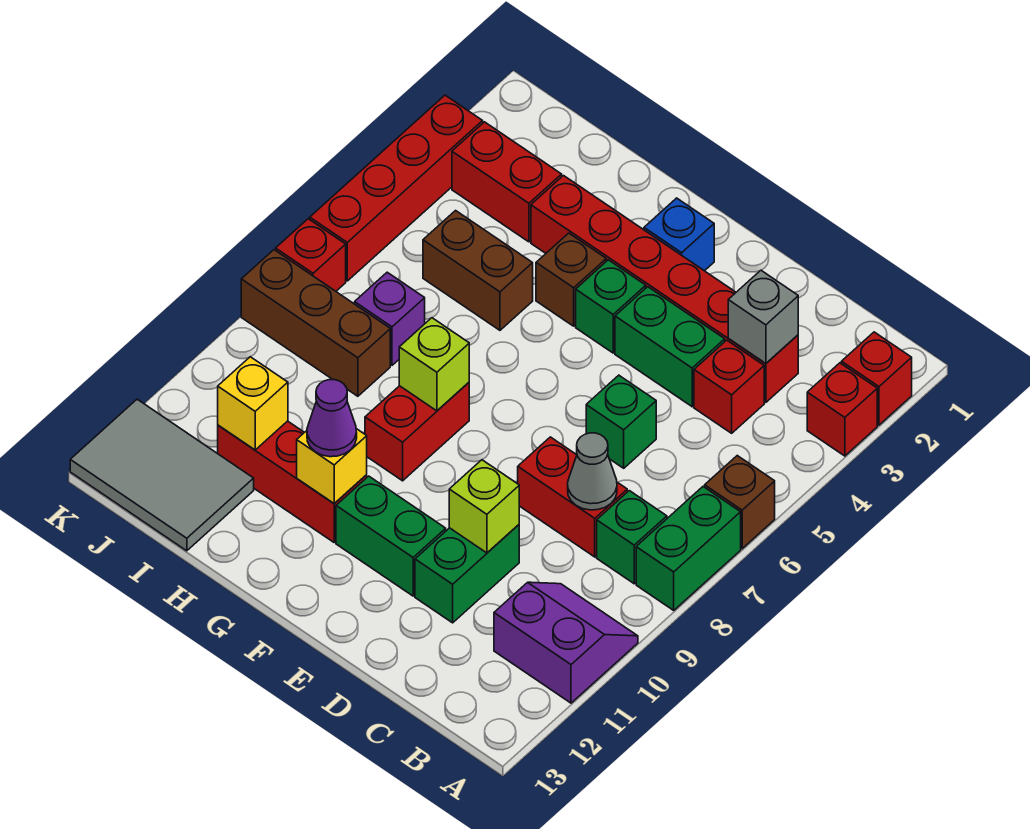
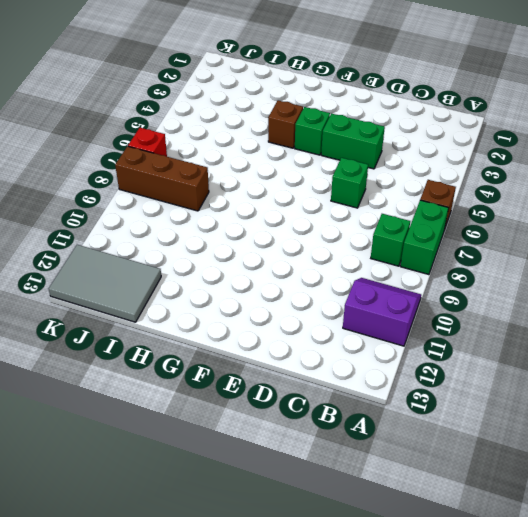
none -> red brick A2 level 1
none -> red brick A3 level 1
none -> red brick C3:H3 level 1
none -> red brick C4 level 1

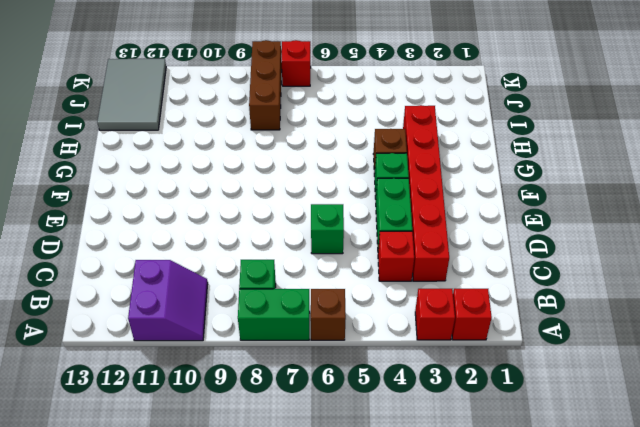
none -> red brick C8:D8 level 1
none -> green brick D10:D11 level 1
none -> green brick E11:F11 level 1
none -> blue brick F2 level 1

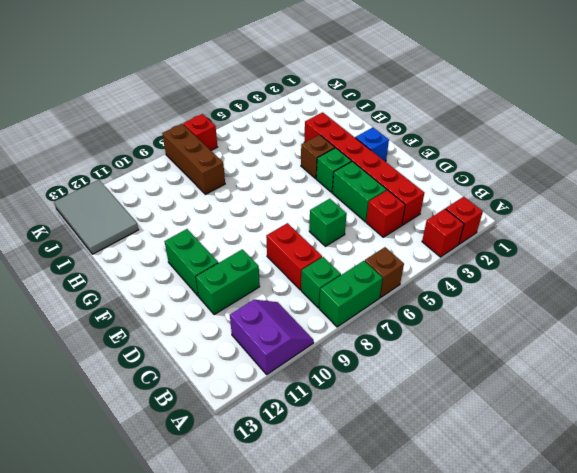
none -> red brick G8:G9 level 1
none -> red brick G11:I11 level 1
none -> brown brick H5:I5 level 1
none -> red brick I3:J3 level 1

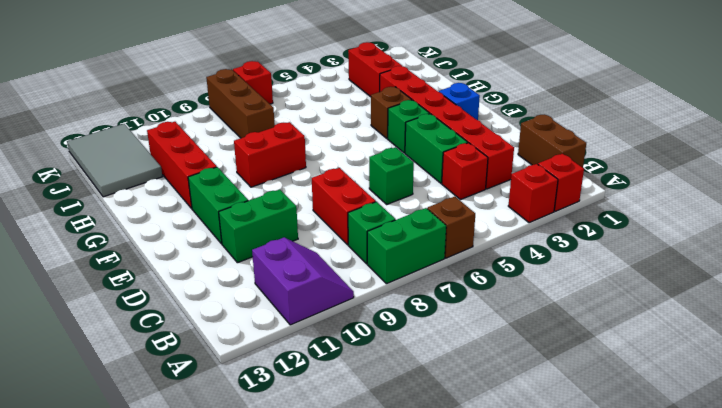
brown brick B1:C1 level 1 -> brown brick H5:I5 level 1
none -> purple brick I7 level 1
none -> red brick K3:K6 level 1
none -> grey brick C3 level 2
none -> grey cone C8 level 2

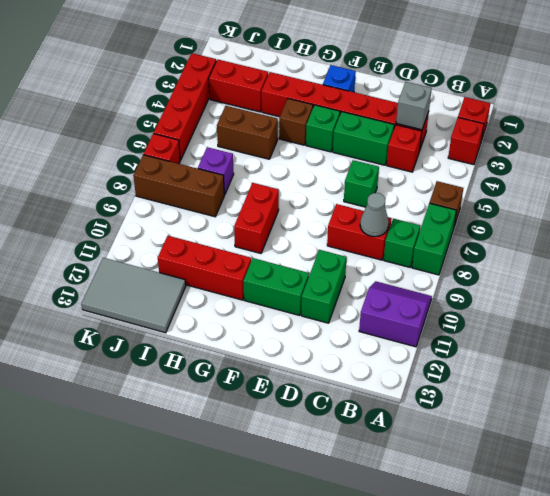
none -> lime brick D10 level 2
none -> lime brick G8 level 2
none -> yellow brick G11 level 2
none -> yellow brick I11 level 2

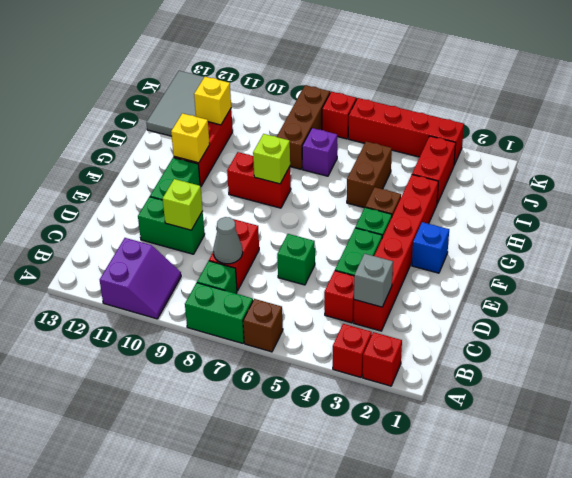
none -> purple cone G11 level 3

